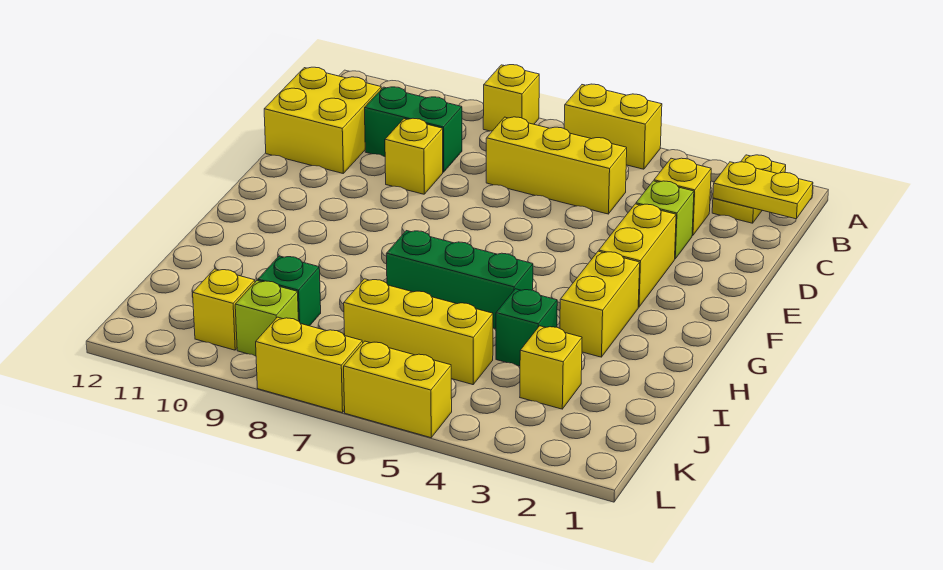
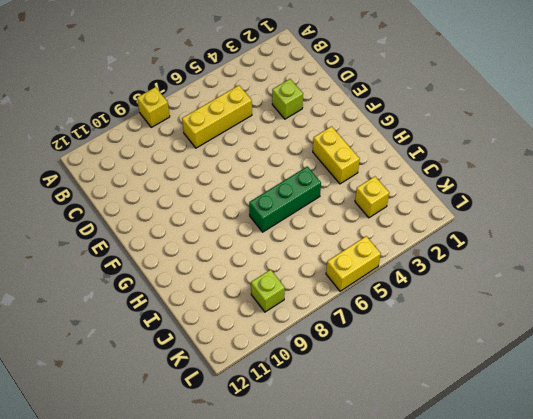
none -> yellow plate A2:B2 level 1
none -> yellow brick A5:A6 level 1
none -> yellow brick C3 level 1

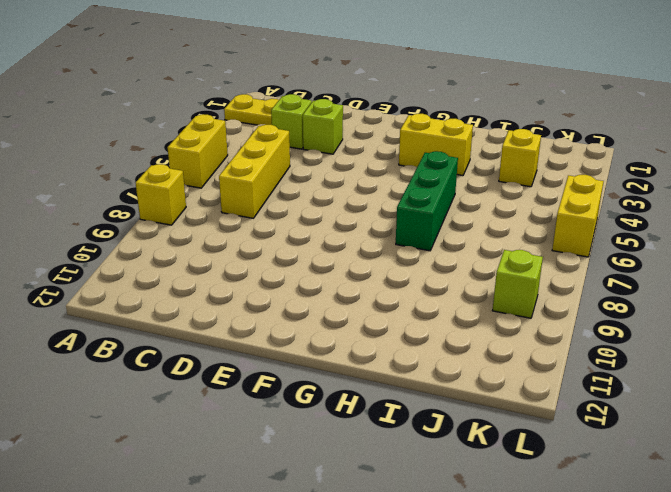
lime brick C3 level 1 -> yellow brick C3 level 1
none -> green brick C9:C10 level 1
none -> yellow brick C11:D12 level 1
none -> yellow brick D9 level 1

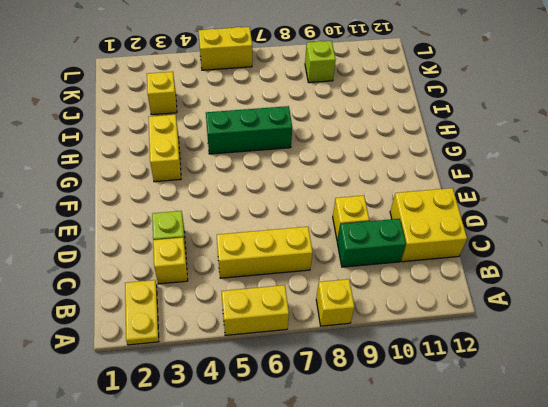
none -> yellow brick E3:F3 level 1
none -> green brick I4 level 1
none -> yellow brick J5:J7 level 1

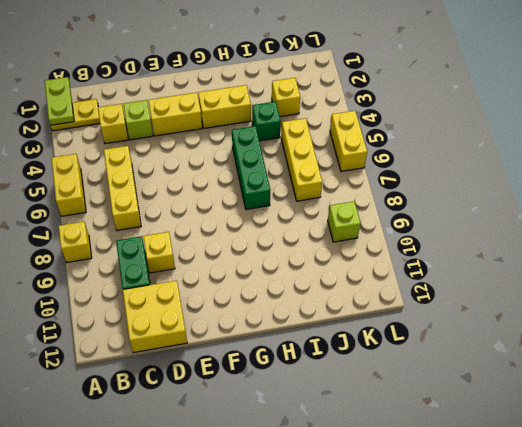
lime plate A1:A2 level 2 -> none
none -> green brick J9 level 1
none -> yellow brick K10 level 1
none -> yellow brick L7:L8 level 1

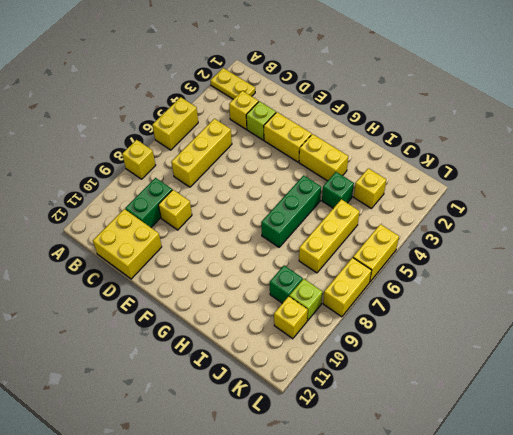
none -> yellow plate B1:B2 level 2

